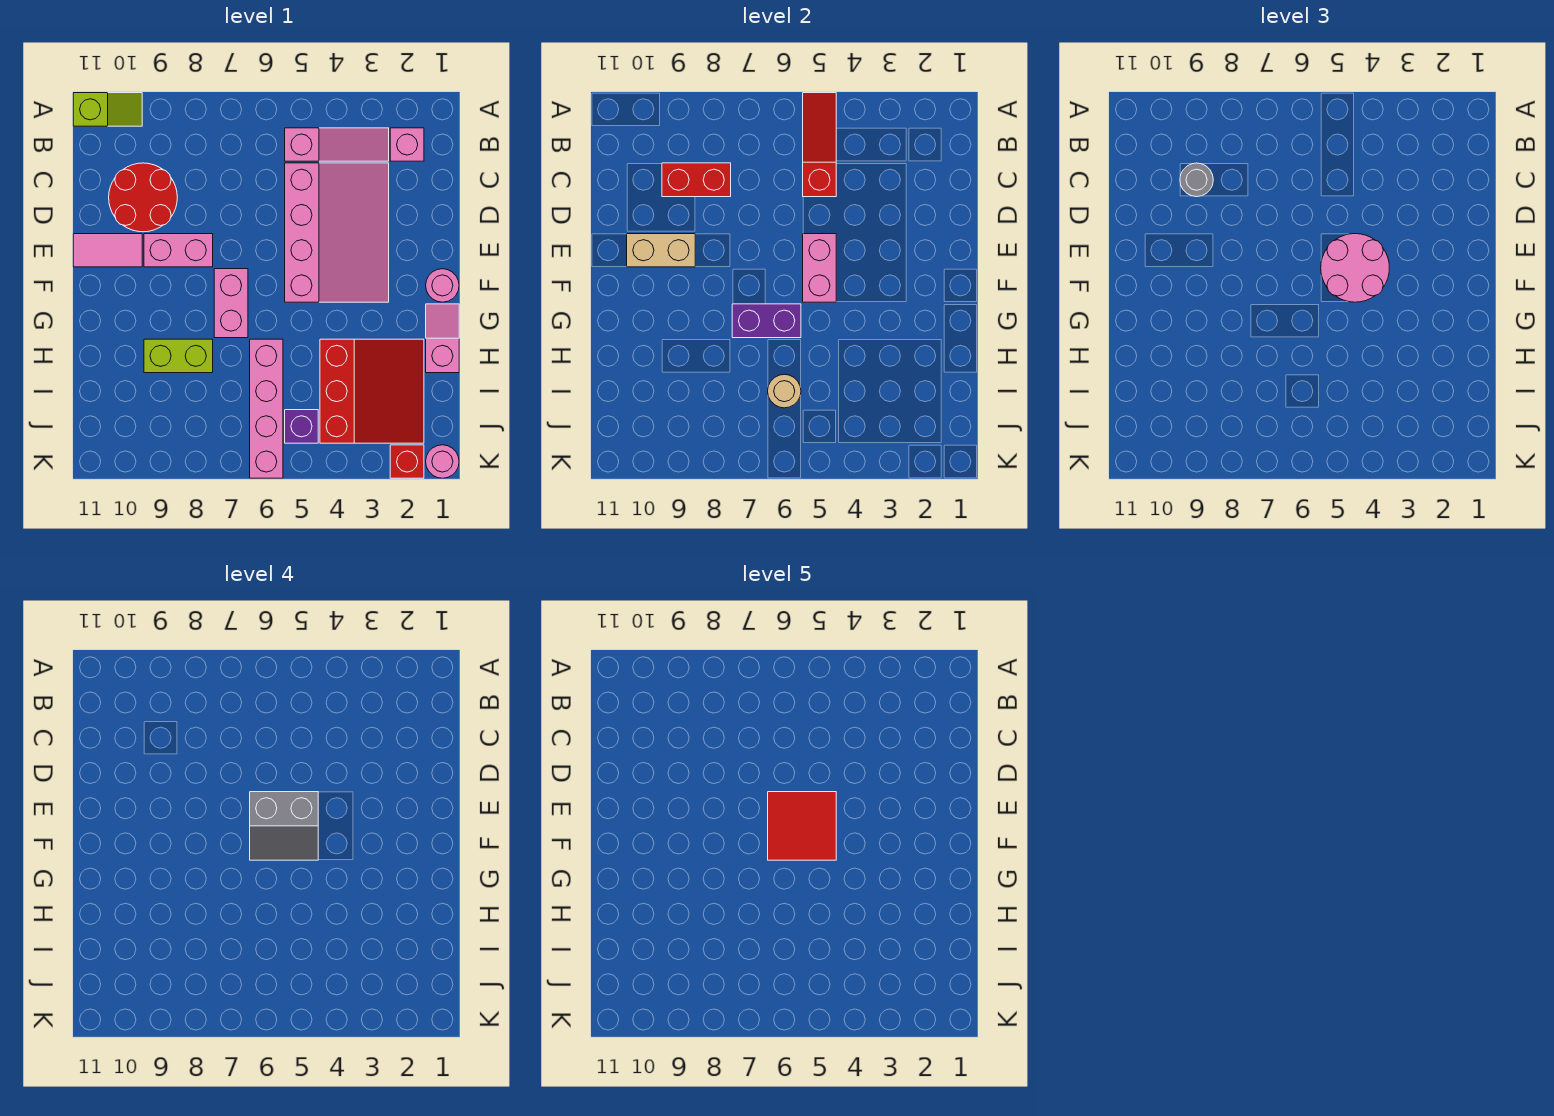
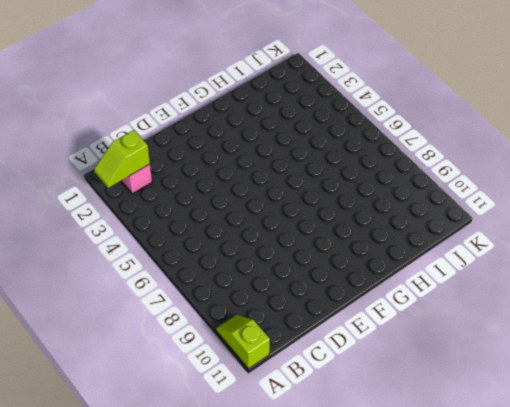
lime slope A2:B2 level 2 top B -> none
none -> pink slope B3:B5 level 1 top 5
none -> pink slope C3:F5 level 1 top 5
none -> red round brick C9:D10 level 1

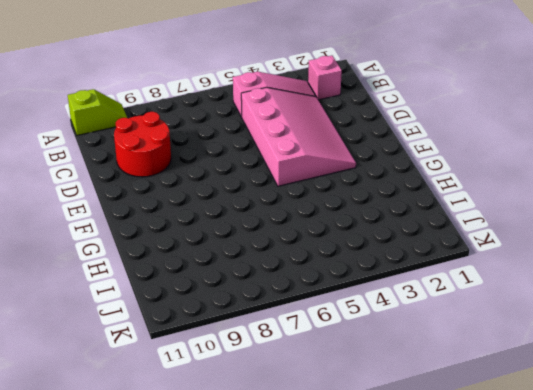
none -> pink brick E8:E9 level 1
none -> pink tile E10:E11 level 1
none -> pink round brick F1 level 1

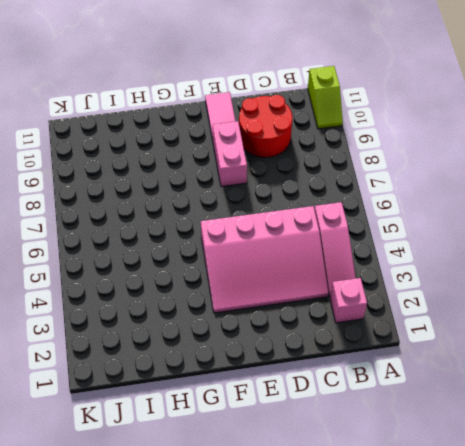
none -> pink round brick F1 level 1
none -> pink brick F7:G7 level 1
none -> pink slope G1:H1 level 1 top H

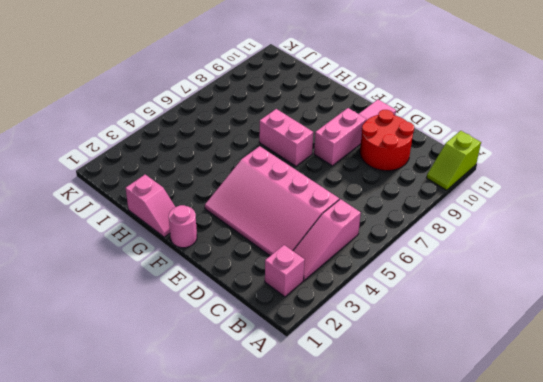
none -> red slope H2:J4 level 1 top 4
none -> pink brick H6:K6 level 1
none -> lime brick H8:H9 level 1

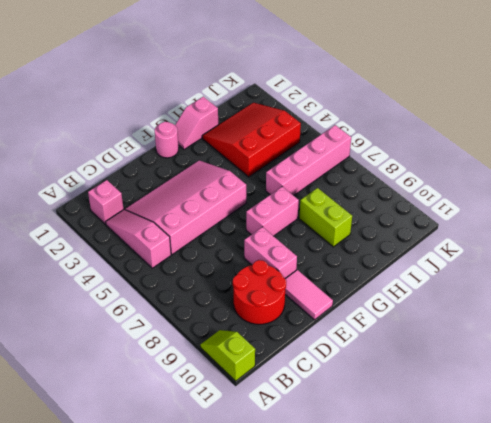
none -> purple brick J5 level 1
none -> pink round brick K1 level 1
none -> red brick K2 level 1

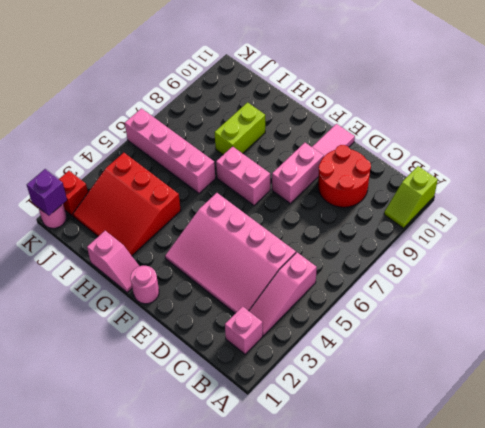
purple brick K1 level 2 -> purple brick J5 level 1
none -> red slope A5:C5 level 2 top C
none -> red brick C8:C9 level 2
none -> pink brick E5:F5 level 2

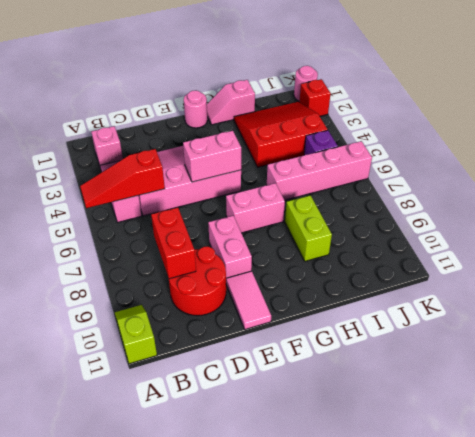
none -> tan brick E9:E10 level 2
none -> purple brick G6:G7 level 2
none -> tan round brick I6 level 2

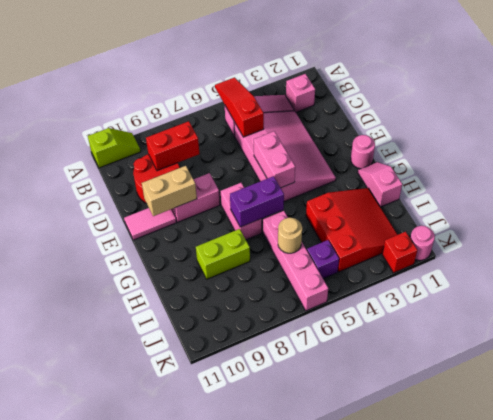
none -> grey round brick C9 level 3
none -> pink round brick E4:F5 level 3
none -> grey slope E5:F6 level 4 top E

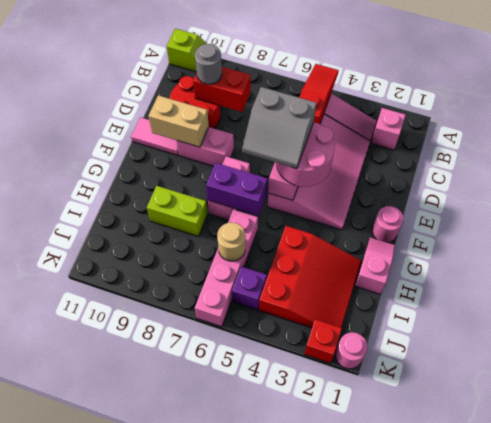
none -> red tile E5:F6 level 5

